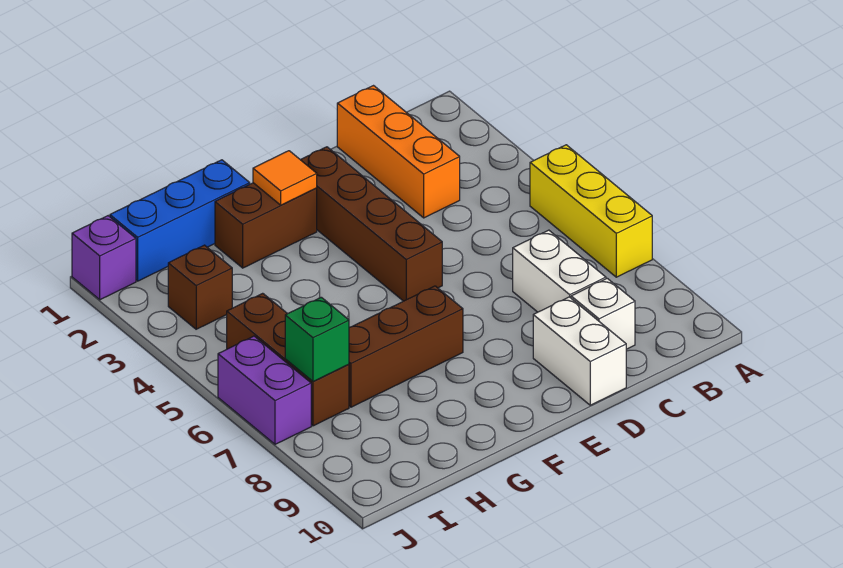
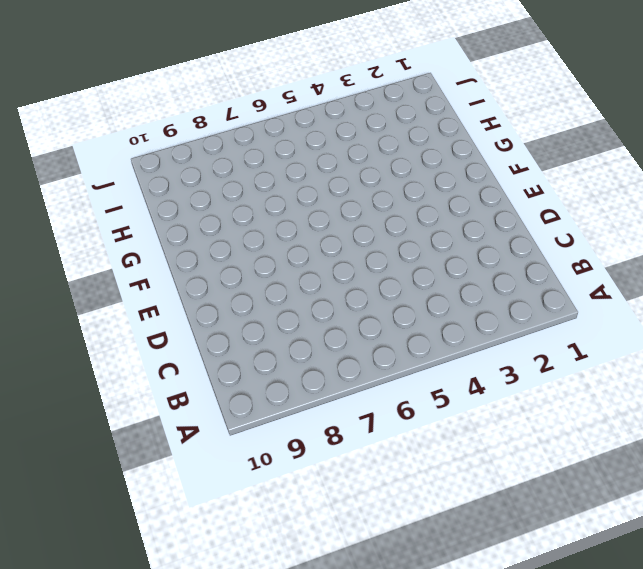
none -> yellow brick A5:A7 level 1
none -> orange brick C1:C3 level 1
none -> white brick C7:C8 level 1

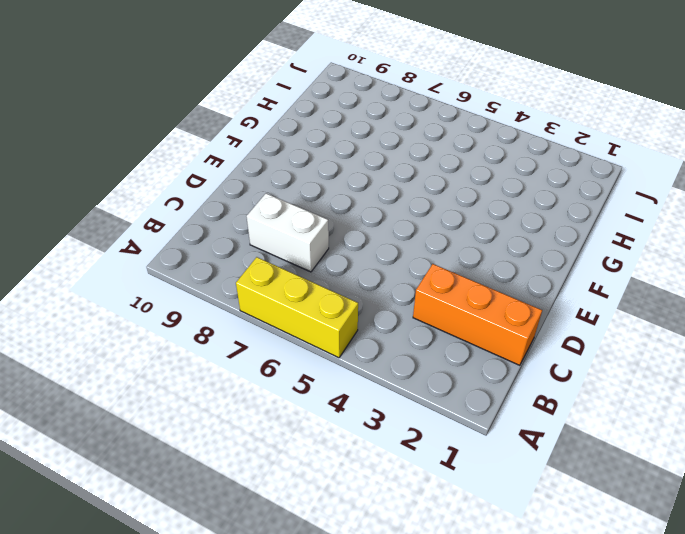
none -> white brick C9 level 1
none -> white brick D9:D10 level 1
none -> brown brick E2:E5 level 1

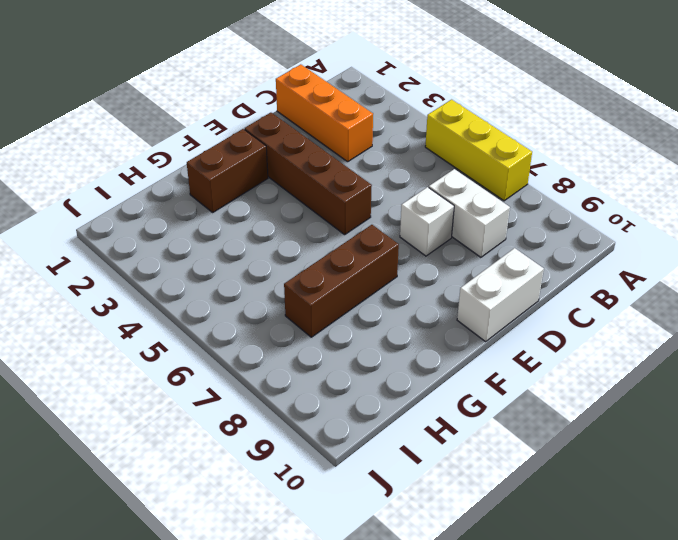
white brick D7 level 1 -> white brick C9 level 1
white brick D10:E10 level 1 -> white brick D9:D10 level 1
none -> blue brick G1:I1 level 1
none -> brown brick I3 level 1
none -> brown brick I5:I7 level 1

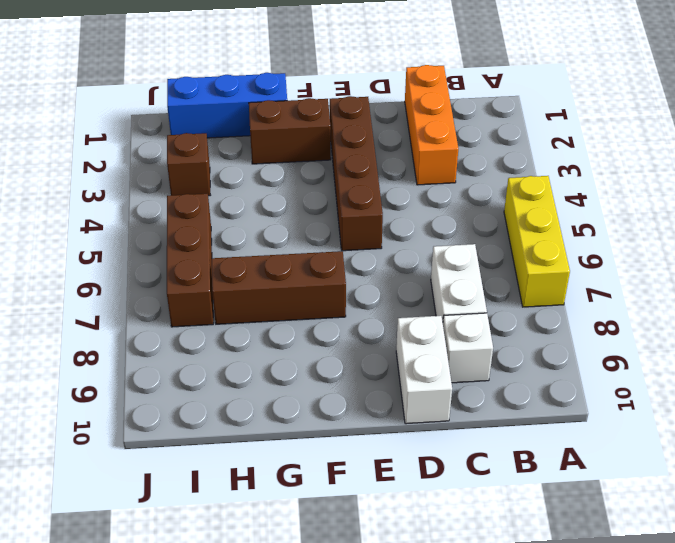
none -> purple brick J1 level 1
none -> purple brick J6:J7 level 1
none -> orange tile F2 level 2

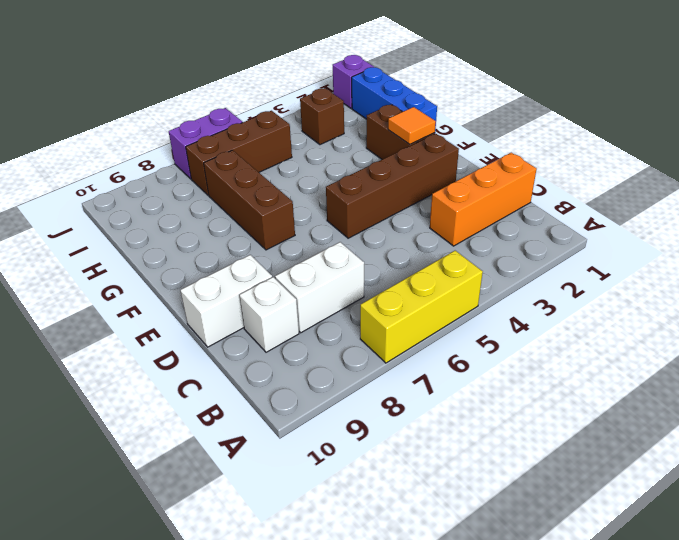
none -> green brick I7 level 2

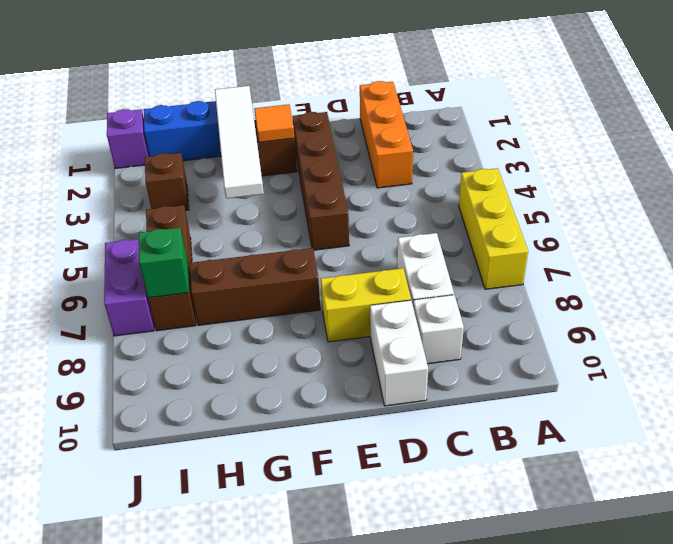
yellow brick D8:E8 level 1 -> none
white tile G1:G4 level 2 -> none

